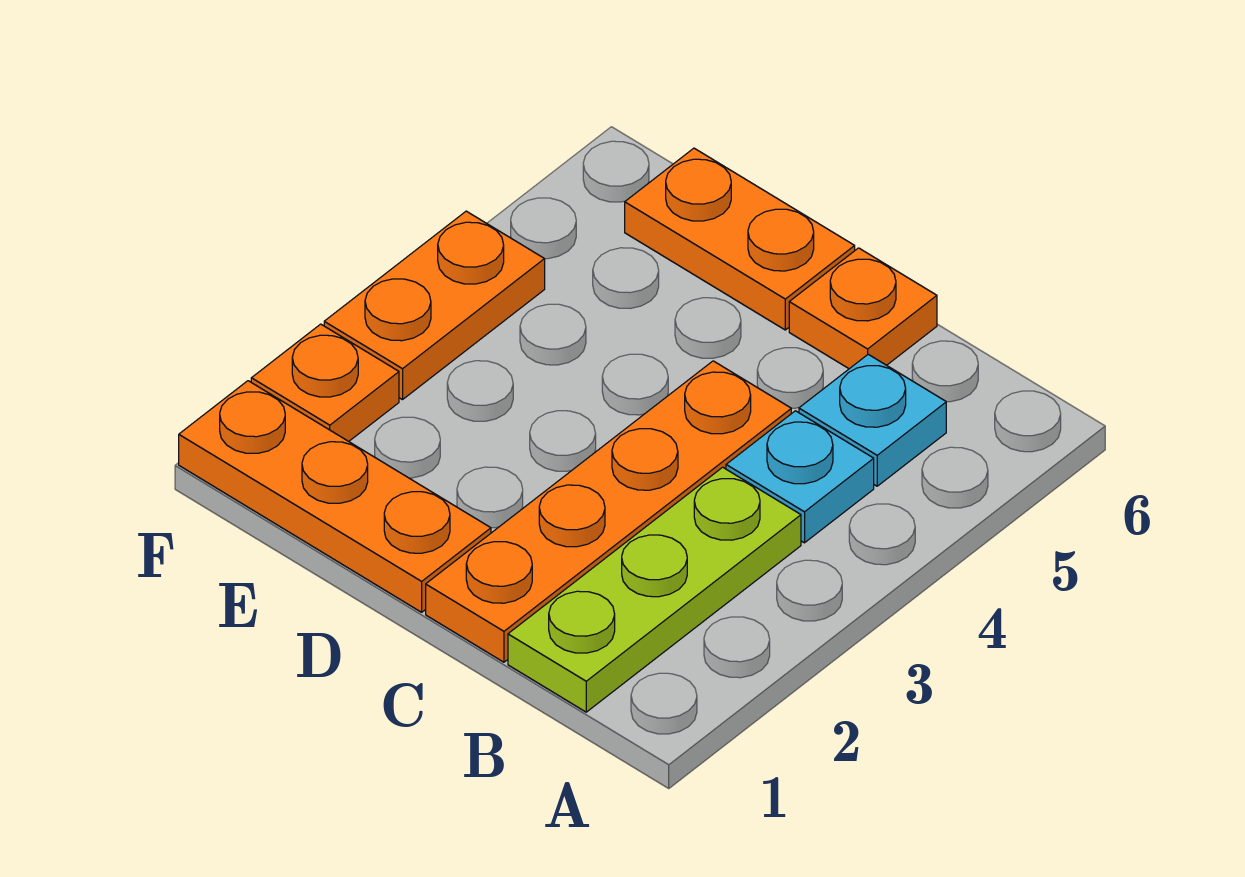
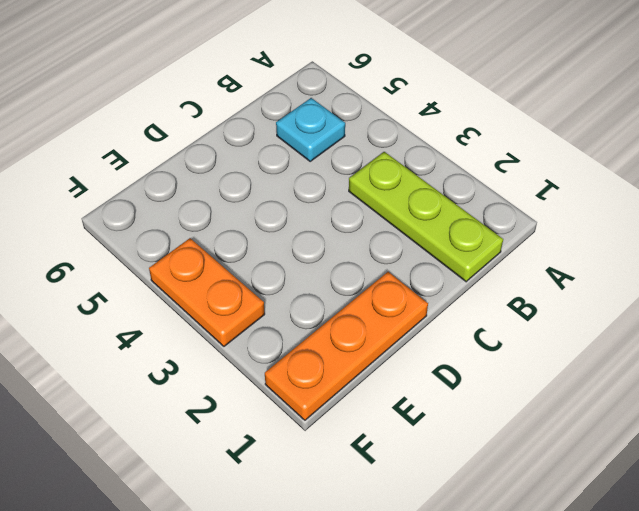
none -> cyan plate B4 level 1
none -> orange plate C1:C4 level 1

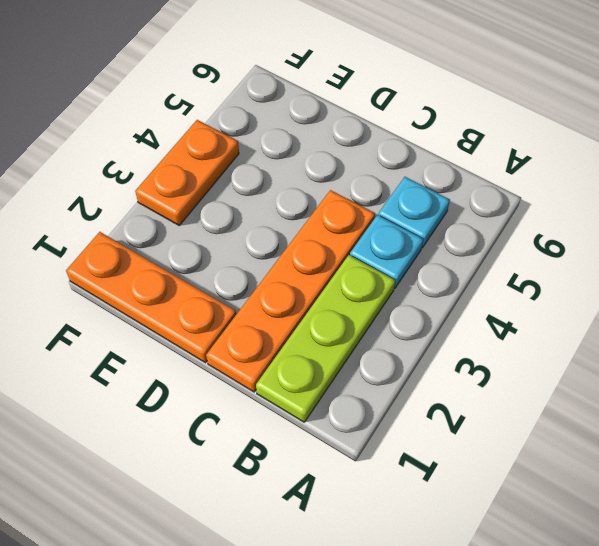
none -> orange plate C6 level 1
none -> orange plate D6:E6 level 1

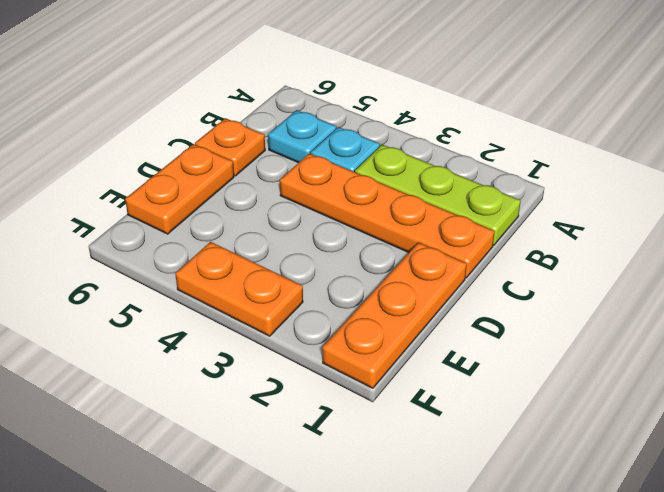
none -> orange plate F2 level 1

